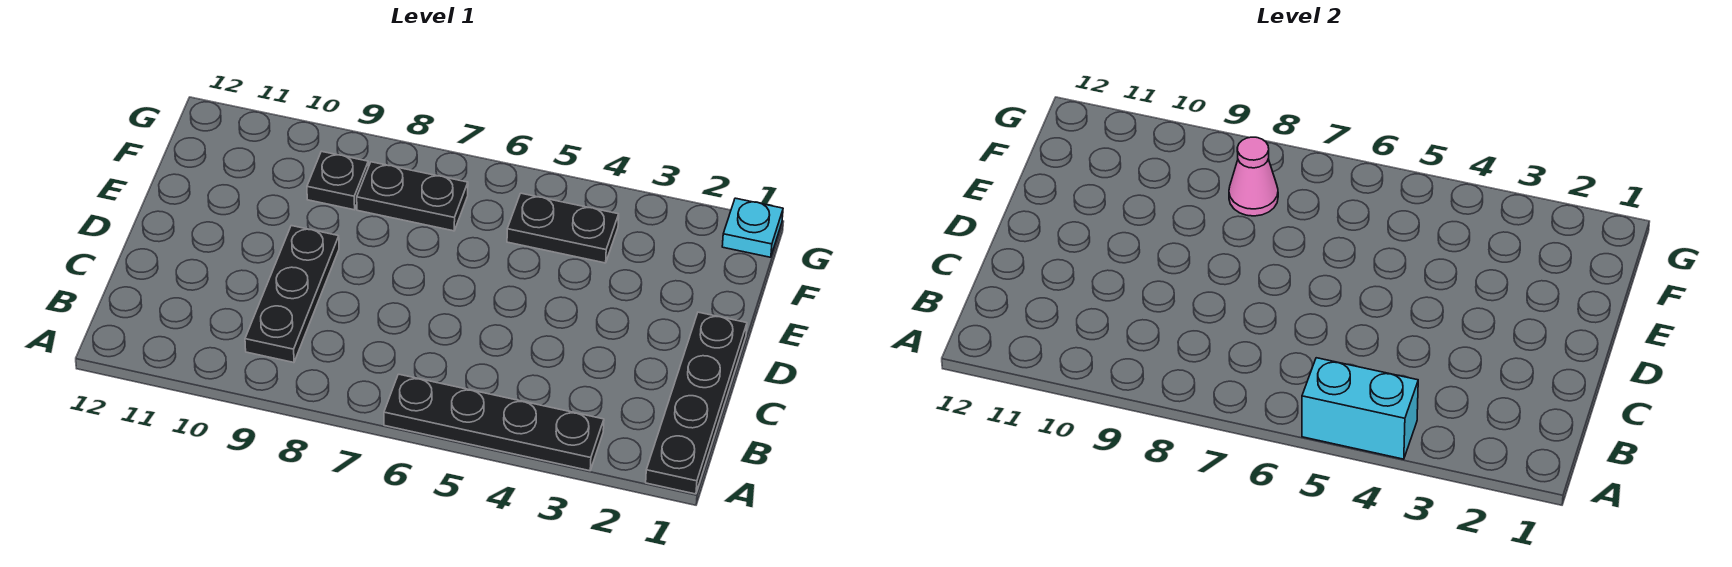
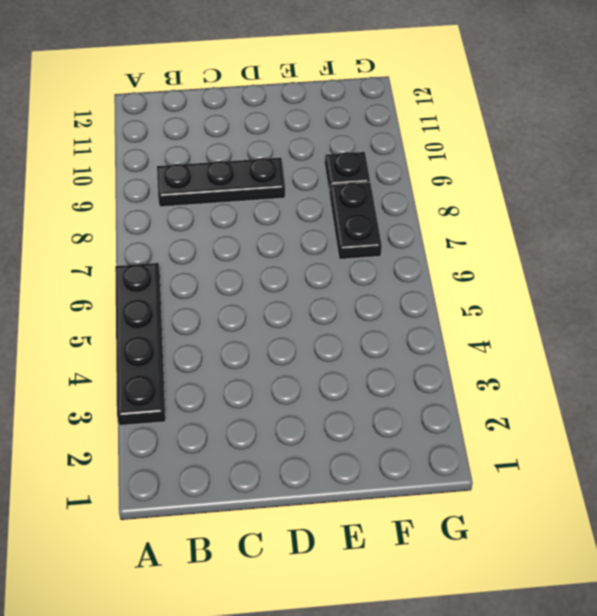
none -> black plate A1:D1 level 1
none -> black plate F4:F5 level 1

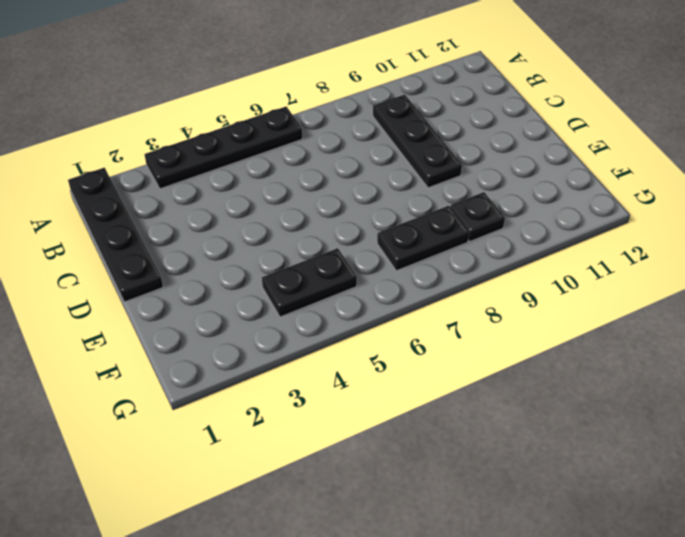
none -> cyan plate G1 level 1
none -> cyan brick A4:A5 level 2

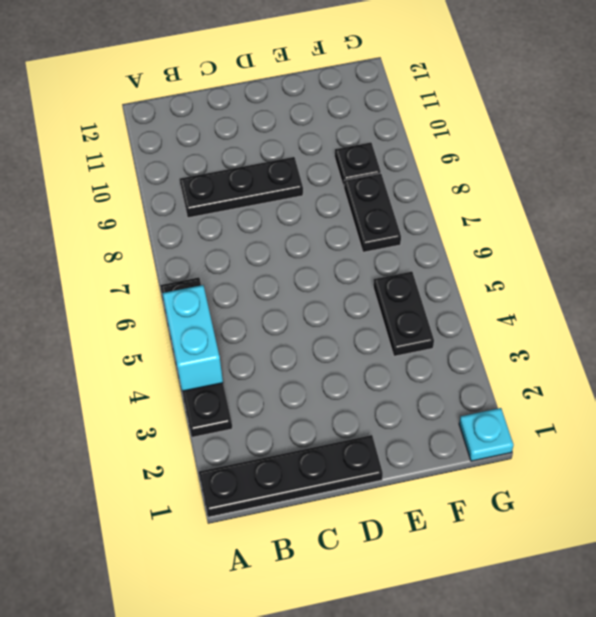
none -> pink cone F8 level 2

